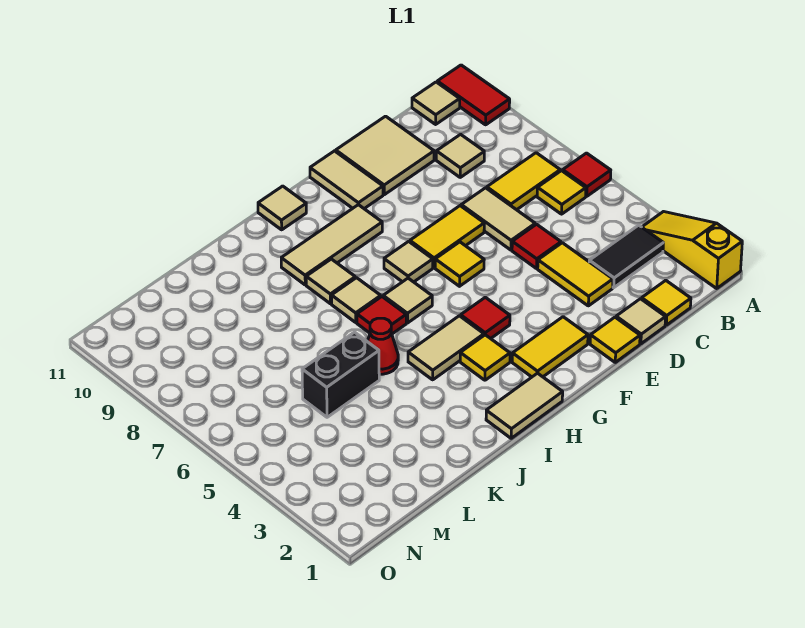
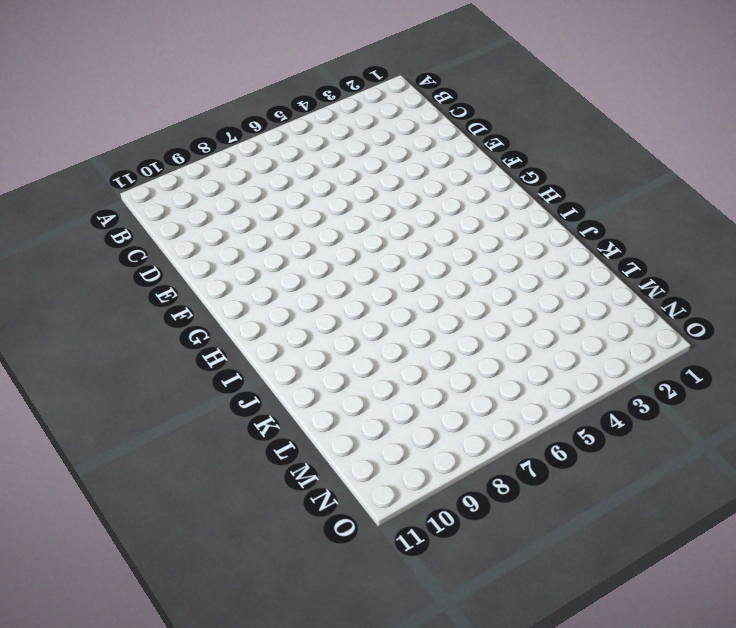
none -> yellow slope A1:A3 level 1 top 1
none -> red tile A6 level 1
none -> red tile A10:A11 level 1
none -> black tile B3:C3 level 1

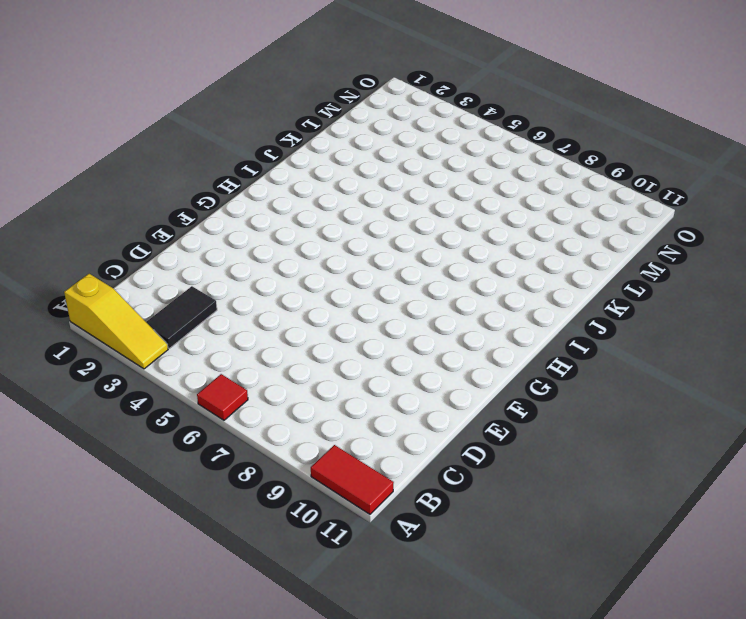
none -> yellow tile B6 level 1
none -> yellow tile B7:C7 level 1
none -> tan tile B11 level 1
none -> yellow tile C1 level 1

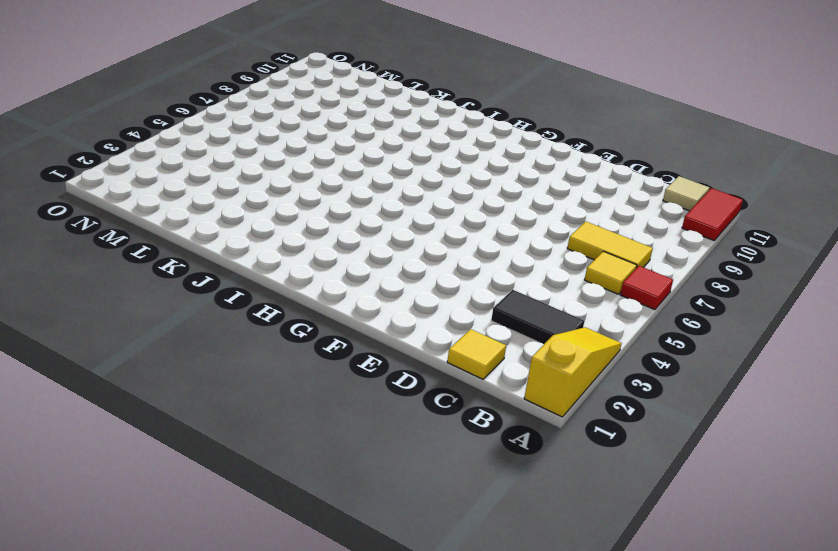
none -> tan tile C9 level 1
none -> tan tile D1 level 1
none -> yellow tile D3:D4 level 1
none -> red tile D5 level 1

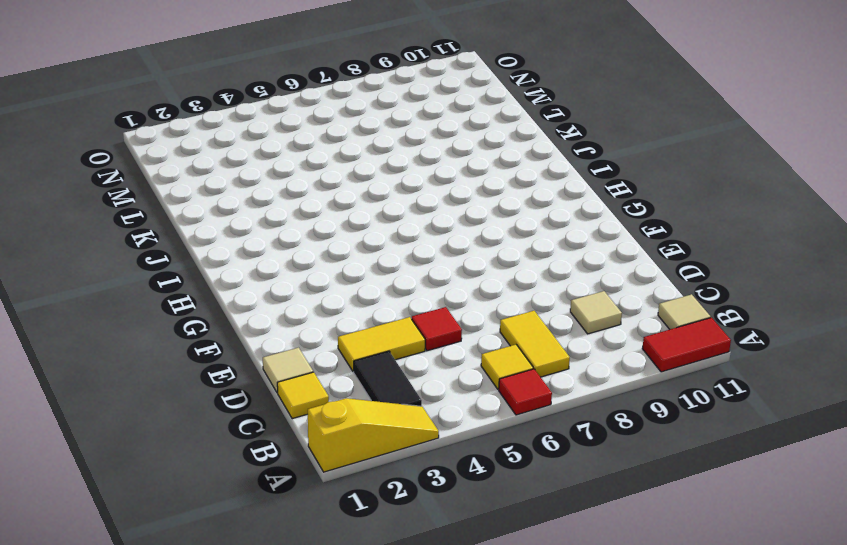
none -> tan tile D6:D7 level 1
none -> tan tile D10:E11 level 1
none -> yellow tile E1 level 1
none -> yellow tile E7:F7 level 1

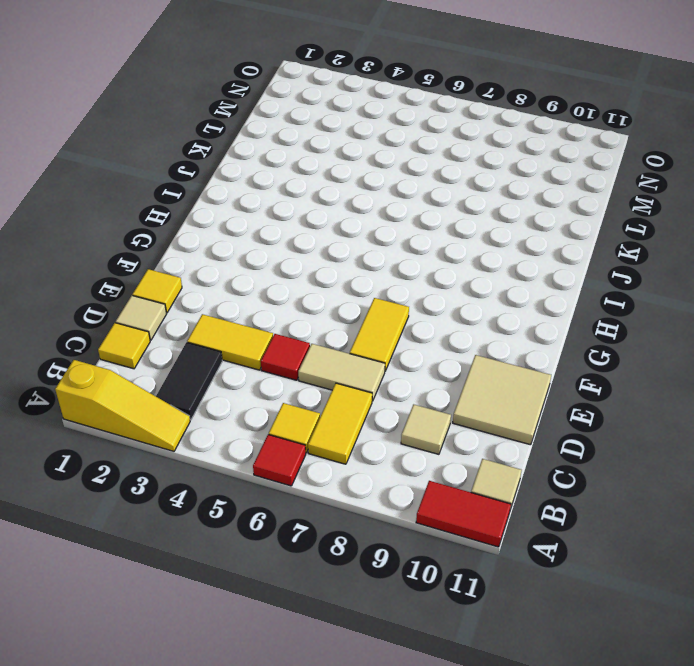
none -> yellow tile F2:G2 level 1
none -> yellow tile F6 level 1
none -> tan tile F10:F11 level 1
none -> red tile G4 level 1

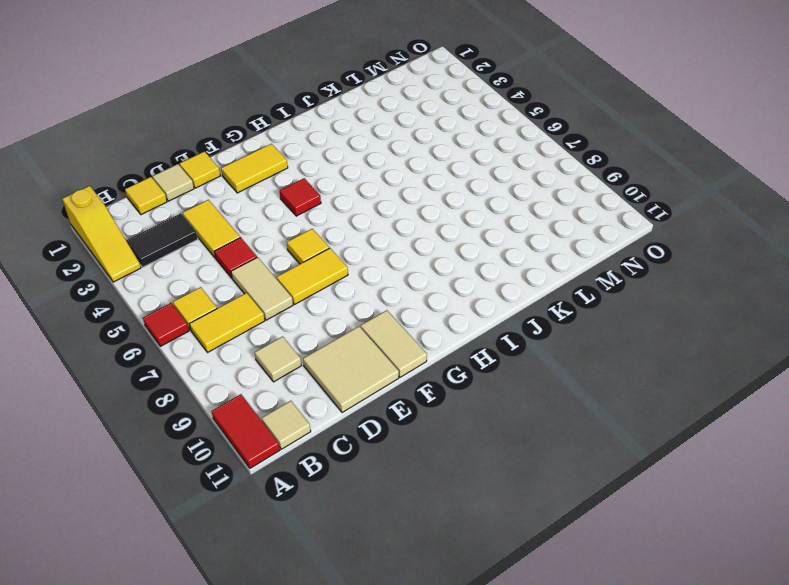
none -> tan tile G7 level 1
none -> tan tile G9:I9 level 1
none -> tan tile H1:I1 level 1
none -> yellow tile H3 level 1

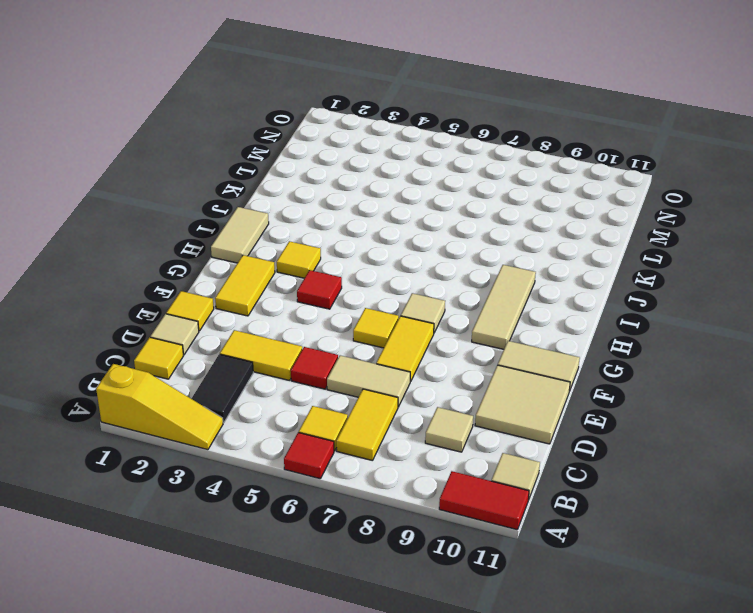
none -> tan tile H4:I4 level 1
none -> tan tile H6 level 1
none -> tan tile H11 level 1
none -> red tile I6 level 1

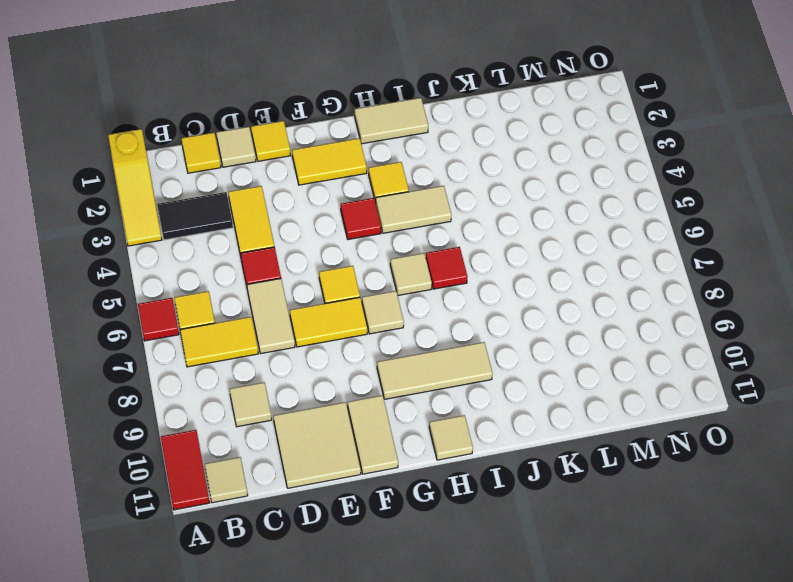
none -> tan tile I7 level 1
none -> tan tile I8 level 1
none -> red cone J5 level 1
none -> black brick K5:L5 level 1

